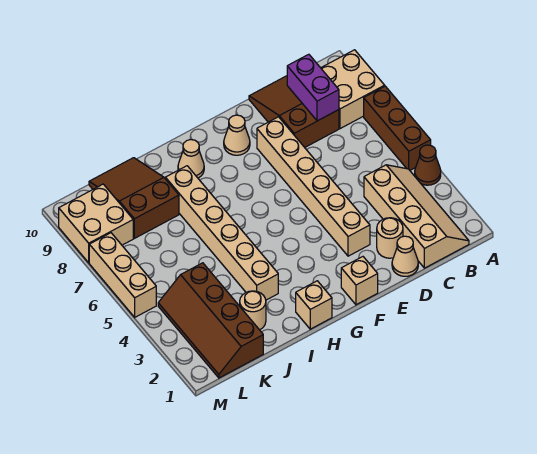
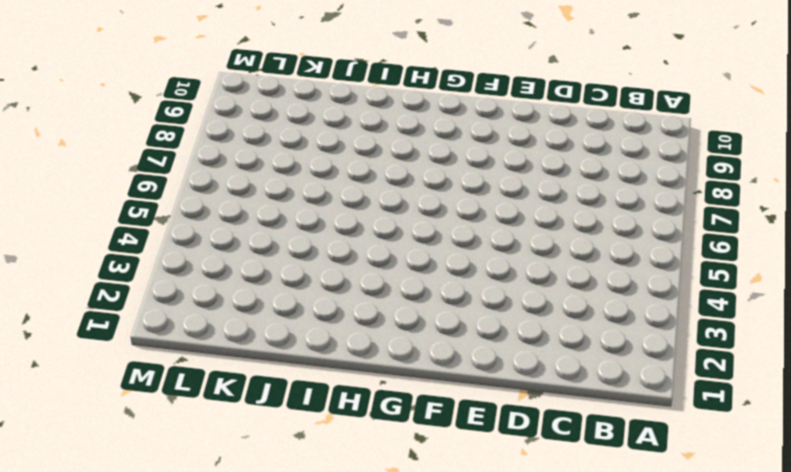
none -> brown cone A4 level 1
none -> brown brick A5:A7 level 1
none -> tan brick A8:B9 level 1

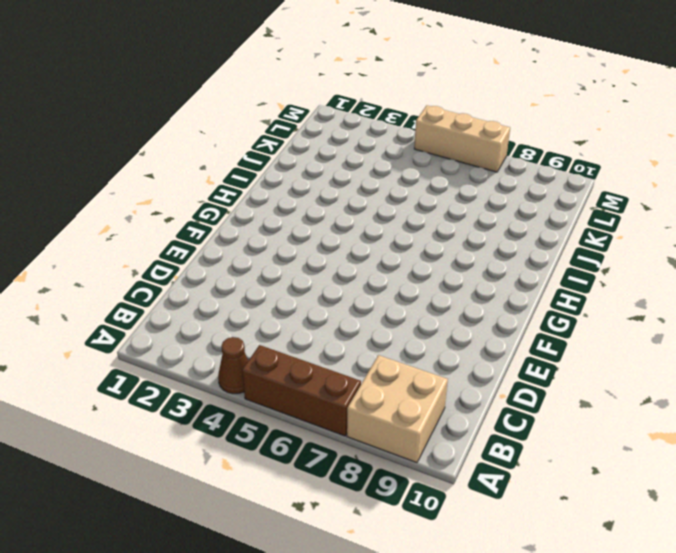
none -> tan slope B1:C4 level 1 top C
none -> brown slope C8:D10 level 1 top 8
none -> tan cone D1 level 1

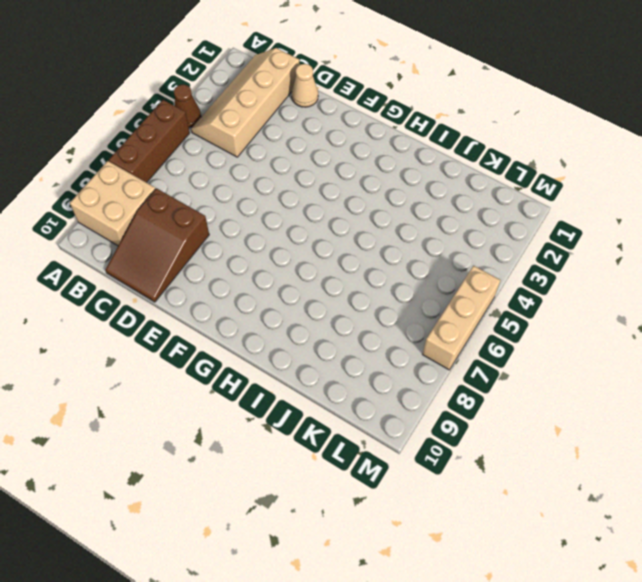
none -> tan round brick D2 level 1
none -> tan brick E3:E8 level 1
none -> tan brick F1 level 1

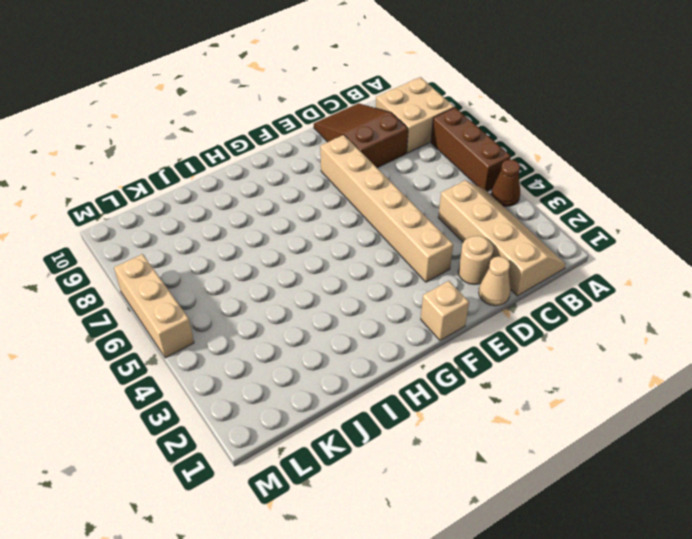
none -> tan cone F9 level 1
none -> tan brick H1 level 1
none -> tan cone H9 level 1

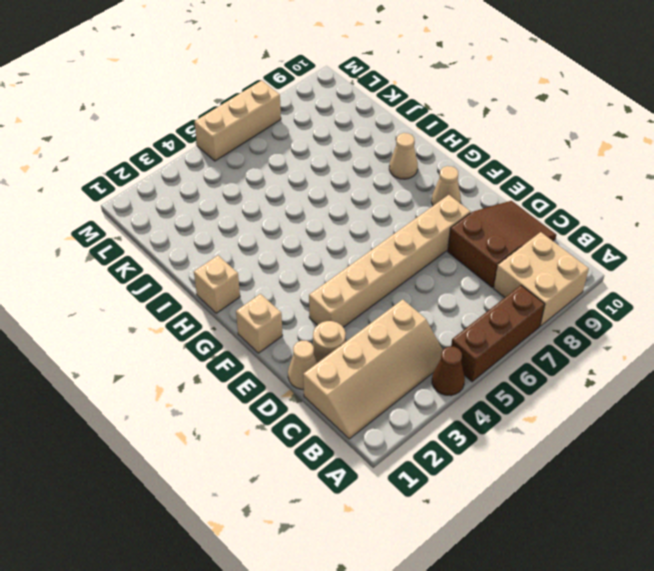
none -> tan brick I3:I8 level 1
none -> tan round brick J2 level 1
none -> brown slope J8:K10 level 1 top 8

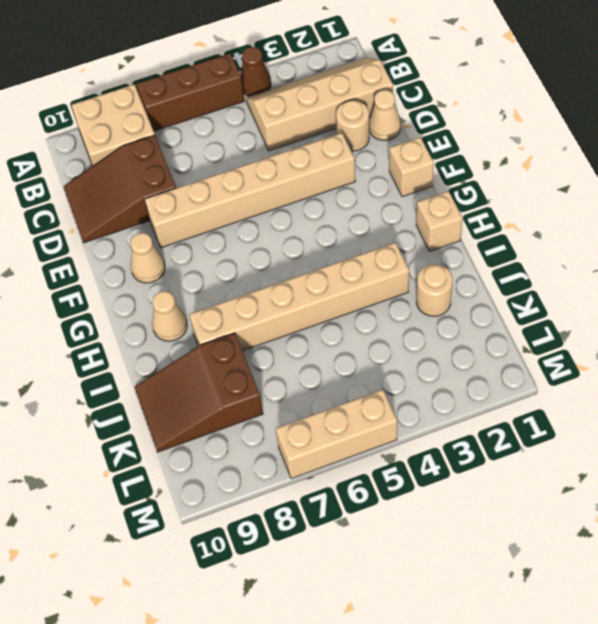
none -> brown slope K1:L4 level 1 top K
none -> tan brick L8:M9 level 1
none -> purple brick C8:C9 level 2

